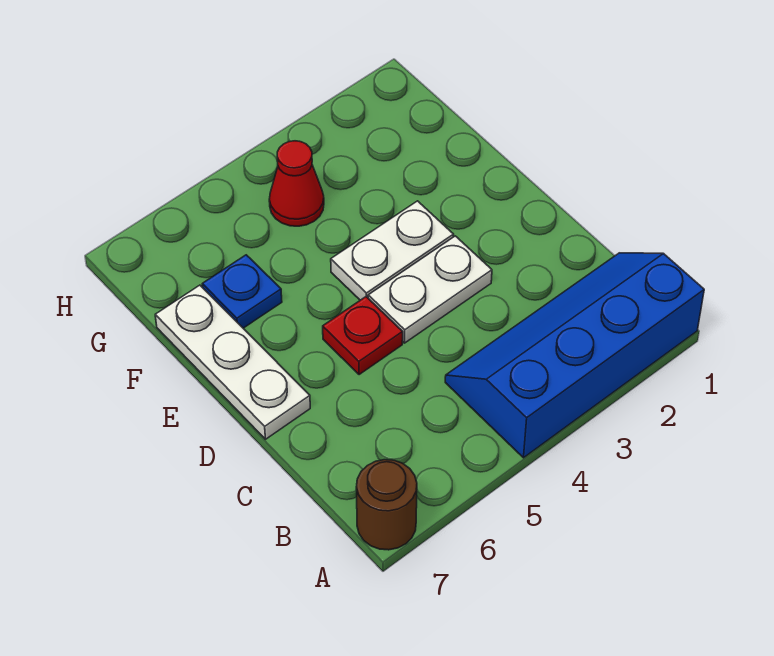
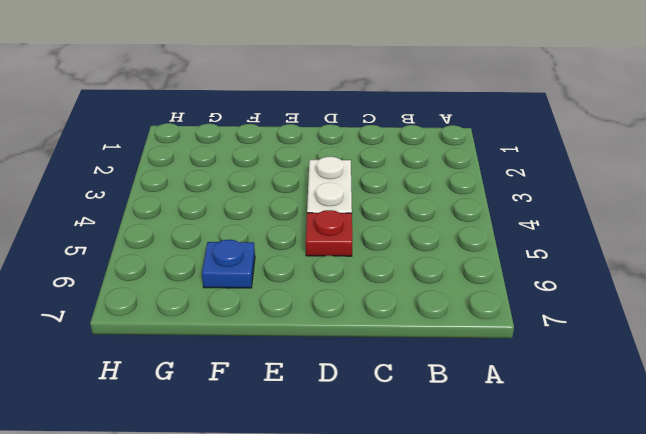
none -> blue slope A1:B4 level 1 top A
none -> brown round brick A7 level 1

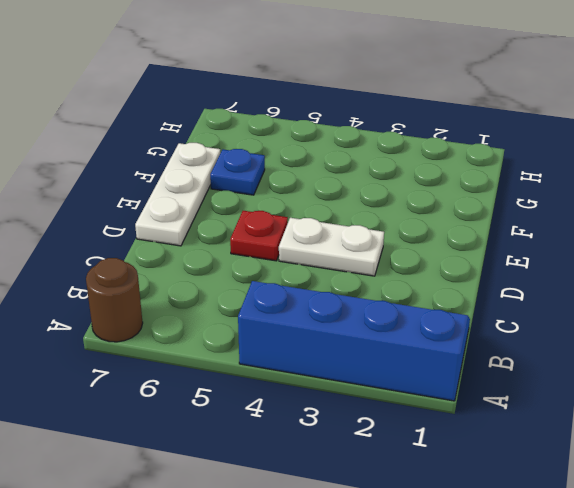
none -> white plate E3:E4 level 1
none -> red cone G4 level 1

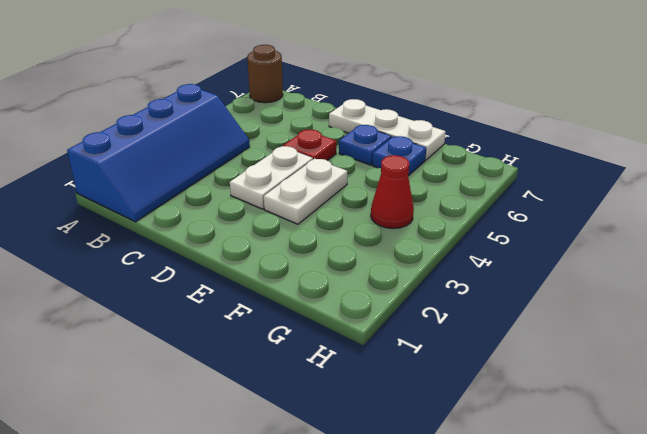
blue plate E6 level 1 -> none

